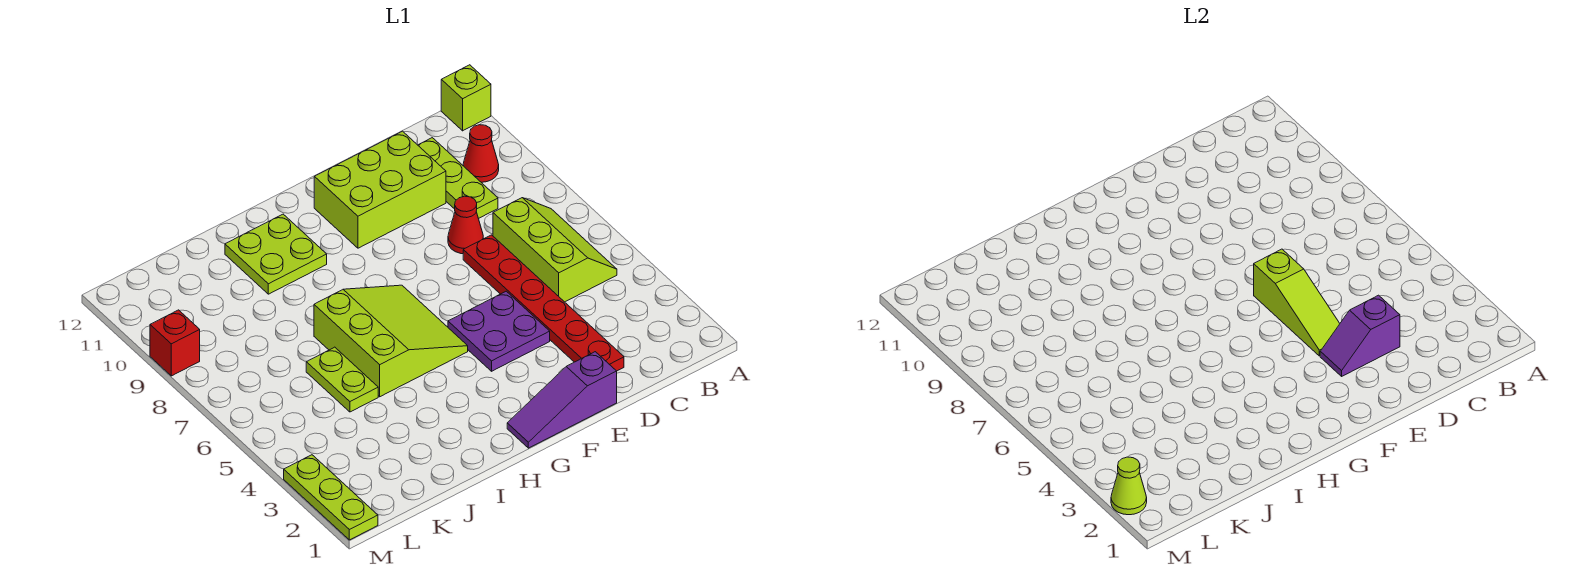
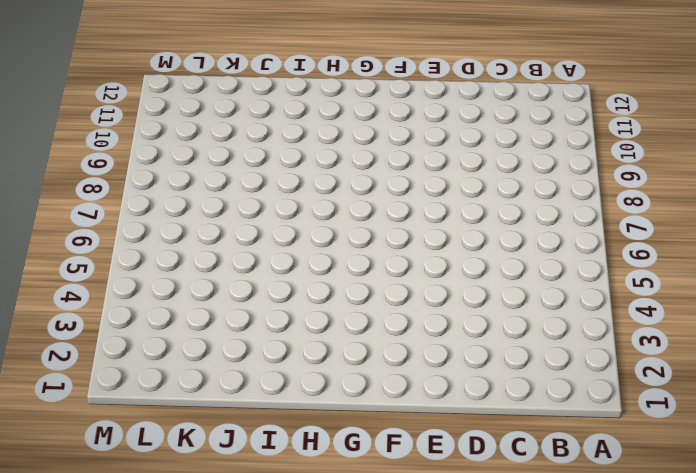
none -> lime brick A12 level 1
none -> lime slope B5:C7 level 1 top C
none -> red cone B10 level 1

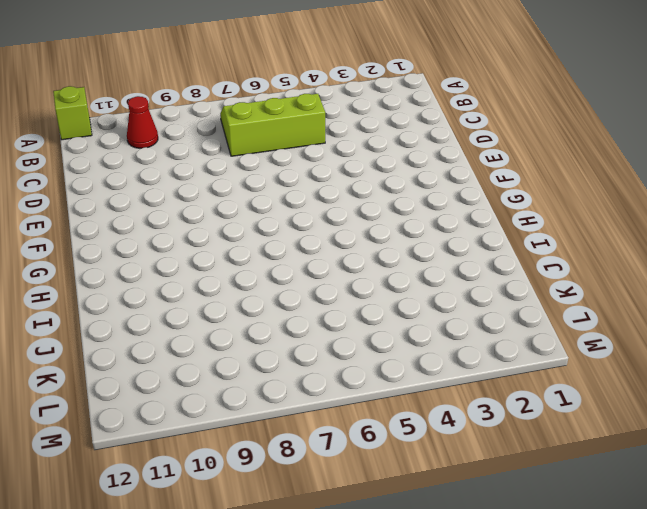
none -> lime plate C9:C11 level 1
none -> red plate D2:D7 level 1
none -> red cone D8 level 1

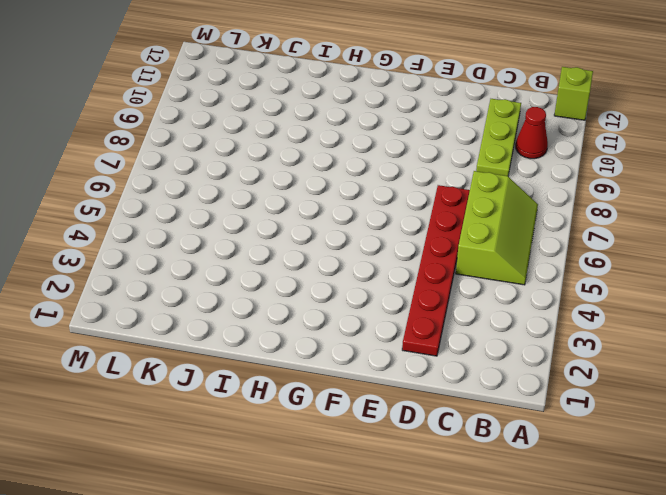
none -> red cone D8 level 1
none -> lime brick D10:F11 level 1
none -> purple slope E1:G1 level 1 top E

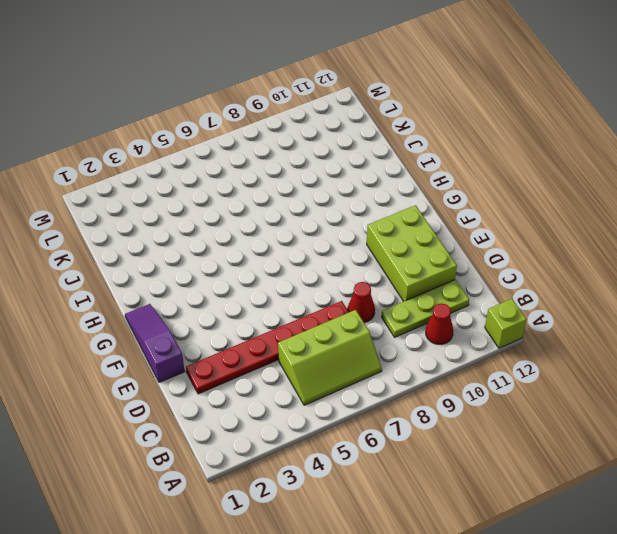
none -> purple plate E4:F5 level 1
none -> lime slope G5:I7 level 1 top I
none -> lime plate H10:I11 level 1

